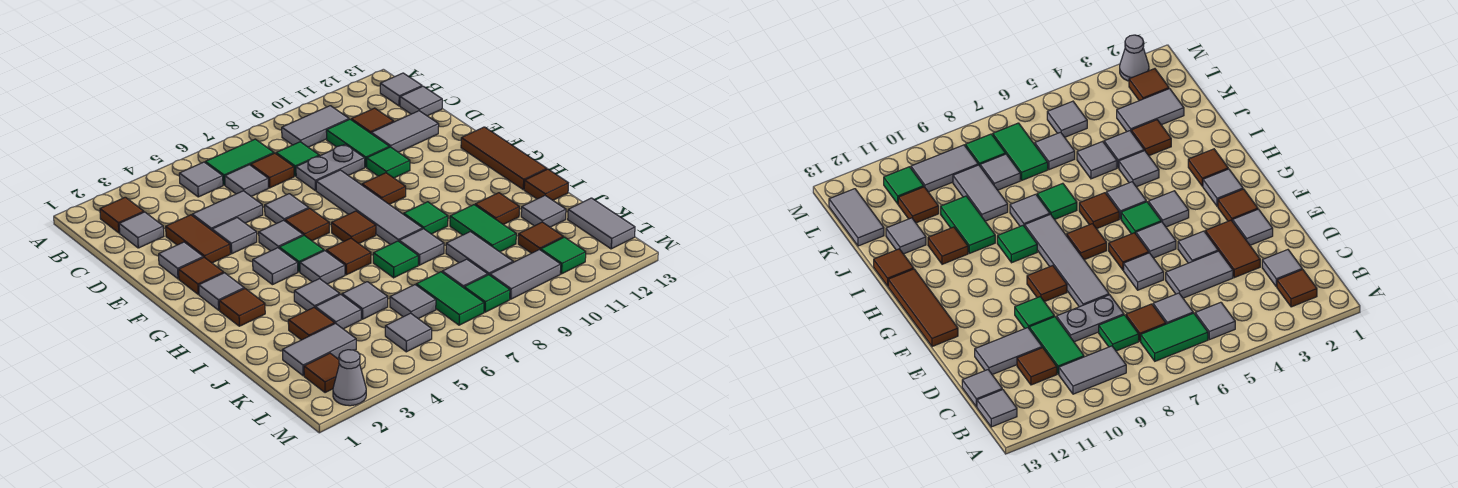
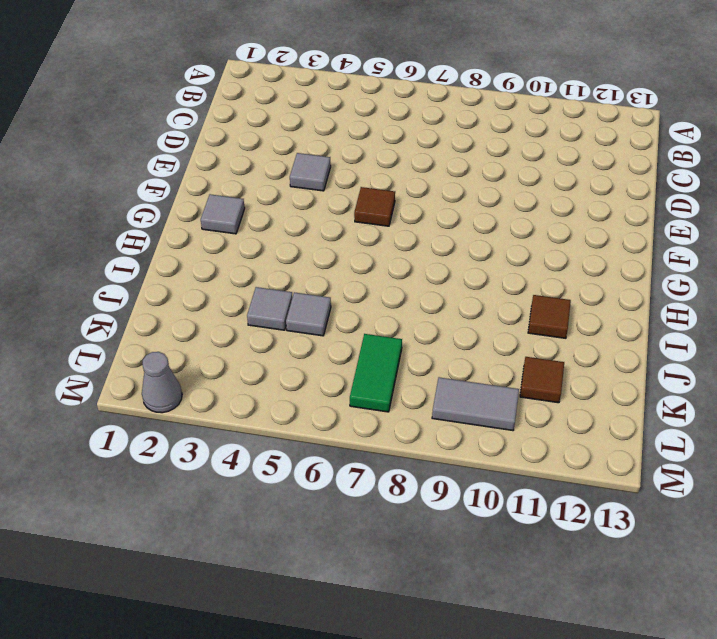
none -> brown tile B2 level 1
none -> grey tile B5 level 1
none -> green tile B6:B7 level 1
none -> grey tile B9:B10 level 1

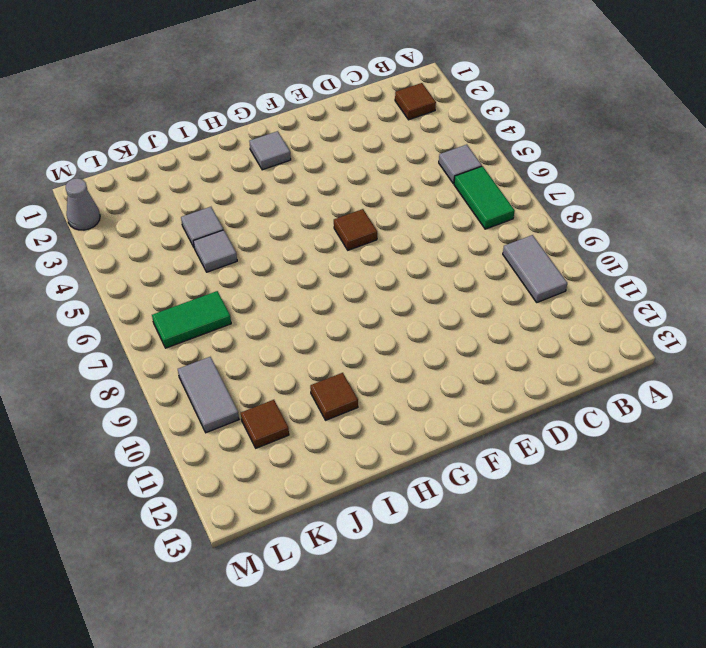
none -> grey tile B13 level 1
none -> grey tile C2 level 1
none -> grey tile C6 level 1
none -> brown tile C7 level 1

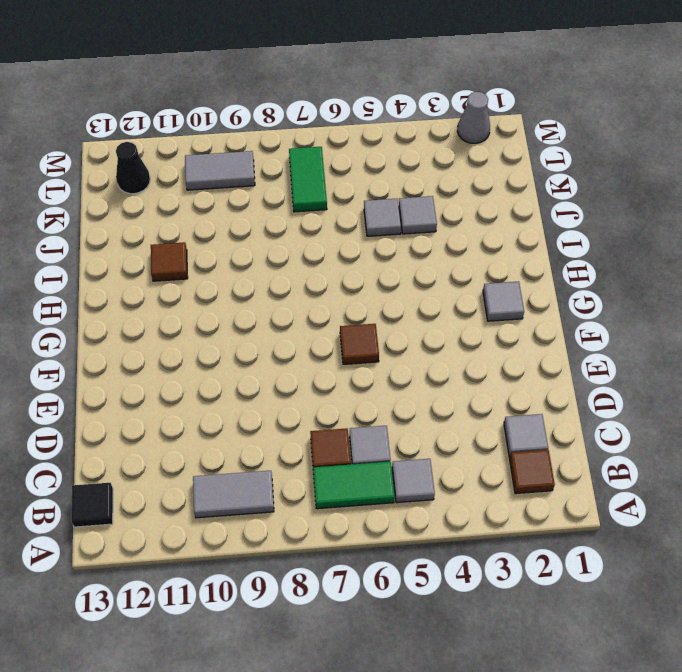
black tile B13 level 1 -> grey tile B13 level 1
black cone L12 level 1 -> none
none -> green tile C8 level 1
none -> green tile C10:D10 level 1
none -> brown tile C11 level 1
none -> grey tile C13 level 1

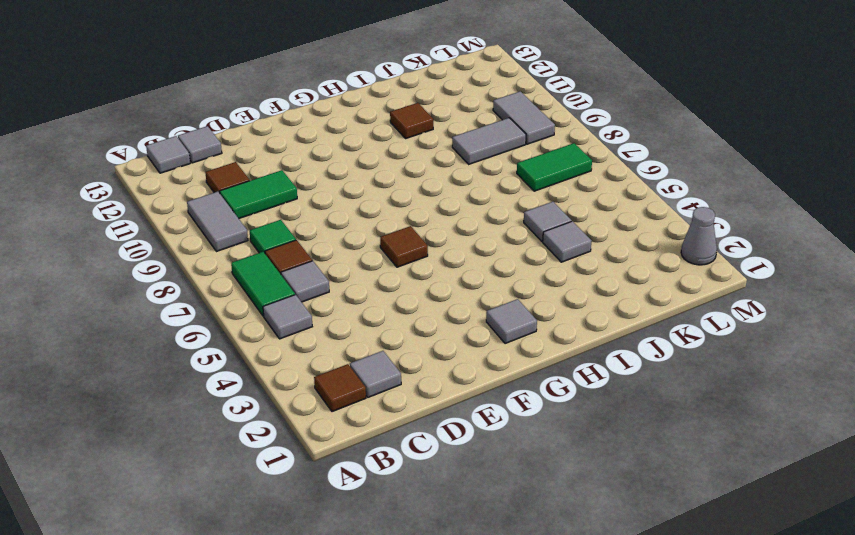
none -> brown tile D3:E3 level 1
none -> grey tile D4:D5 level 1
none -> grey plate D8:D9 level 1
none -> grey tile D11:D12 level 1

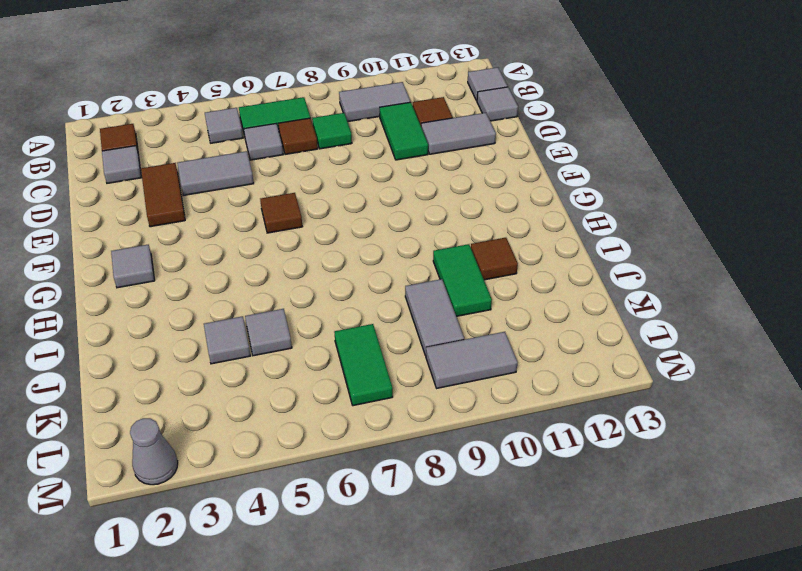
none -> grey plate D8:D9 level 1
none -> grey tile E2 level 1
none -> grey tile E4 level 1
none -> grey tile E6 level 1

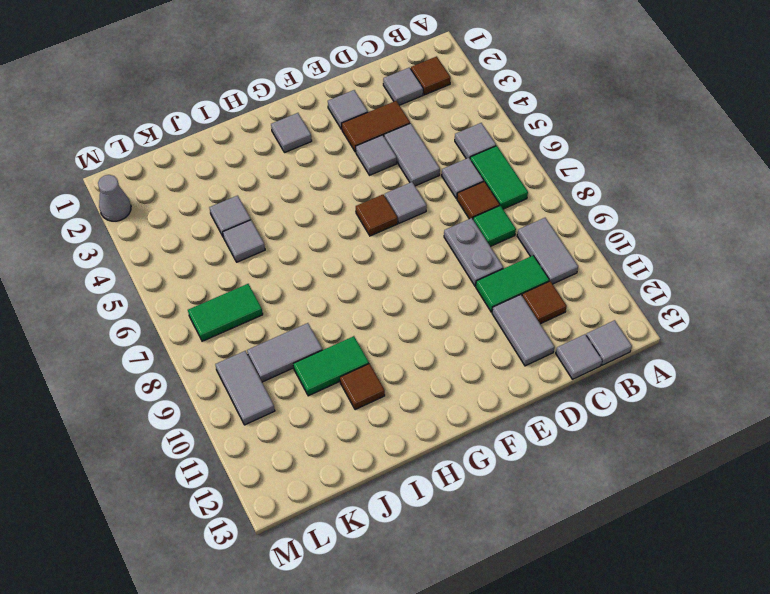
none -> grey tile E8:H8 level 1
none -> green tile E10 level 1
none -> brown tile F2 level 1
none -> grey tile F5 level 1

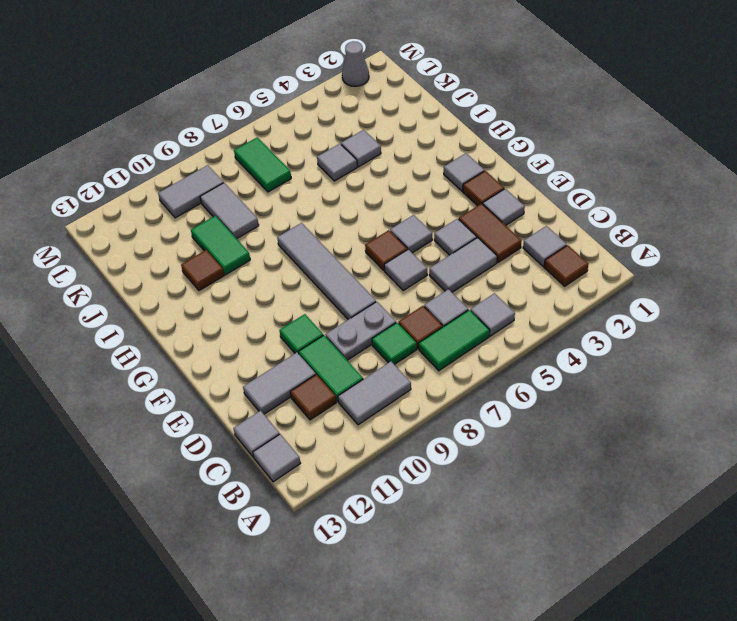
none -> brown tile F9 level 1
none -> brown tile F13:H13 level 1
none -> grey tile G4 level 1
none -> green tile G5 level 1

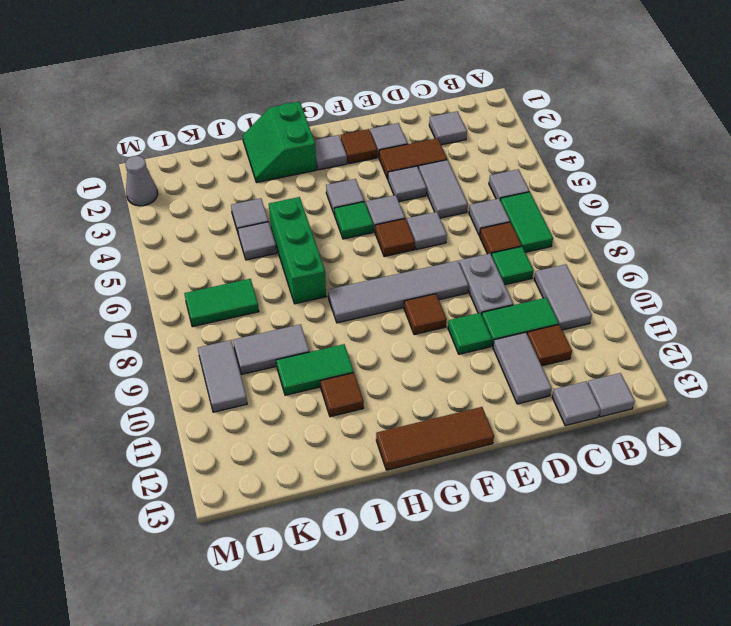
green slope H1:I2 level 1 top H -> brown tile H2 level 1
green brick I5:I7 level 1 -> green tile I7 level 1
none -> brown tile B2 level 1
none -> brown tile G7 level 1
none -> grey tile H5 level 1
none -> brown tile H6 level 1

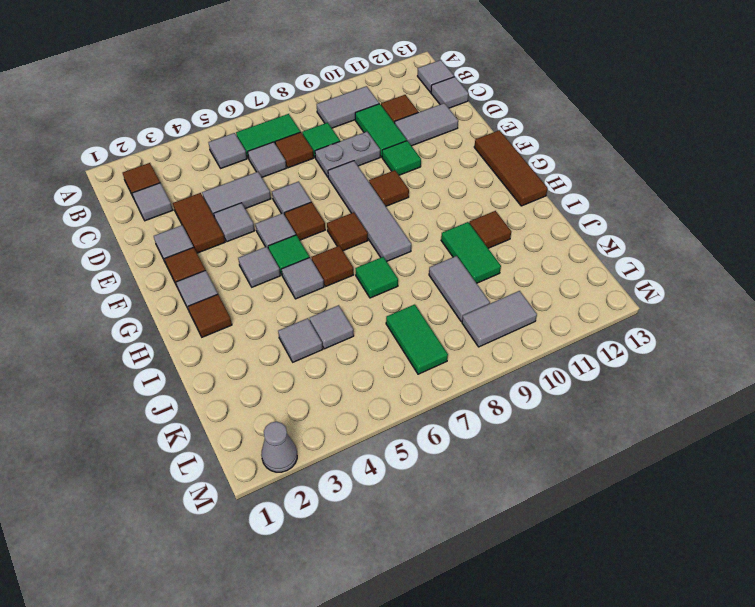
none -> green tile H9 level 1
none -> grey tile I4 level 1
none -> grey tile I8 level 1
none -> brown tile I13 level 1

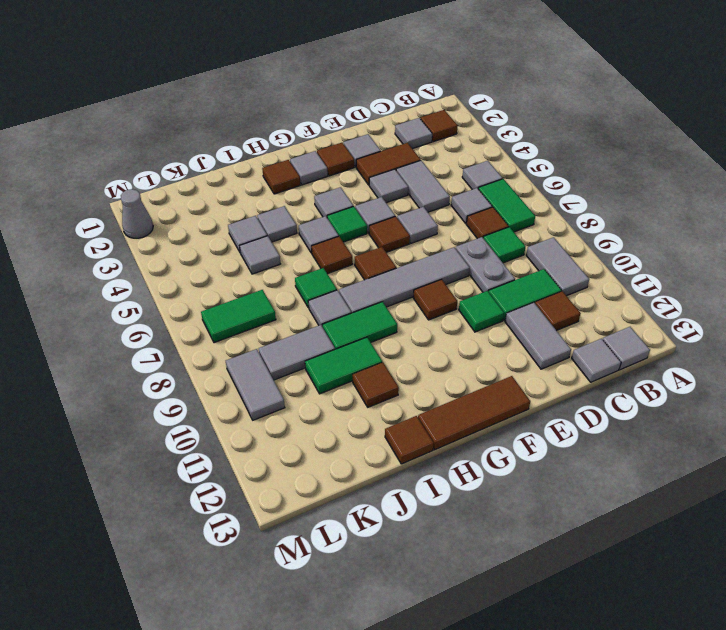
green tile H9:I9 level 1 -> green tile H9 level 1
none -> brown tile J3 level 1
none -> grey tile J12 level 1
none -> grey tile K2:K3 level 1
none -> grey tile K6 level 1

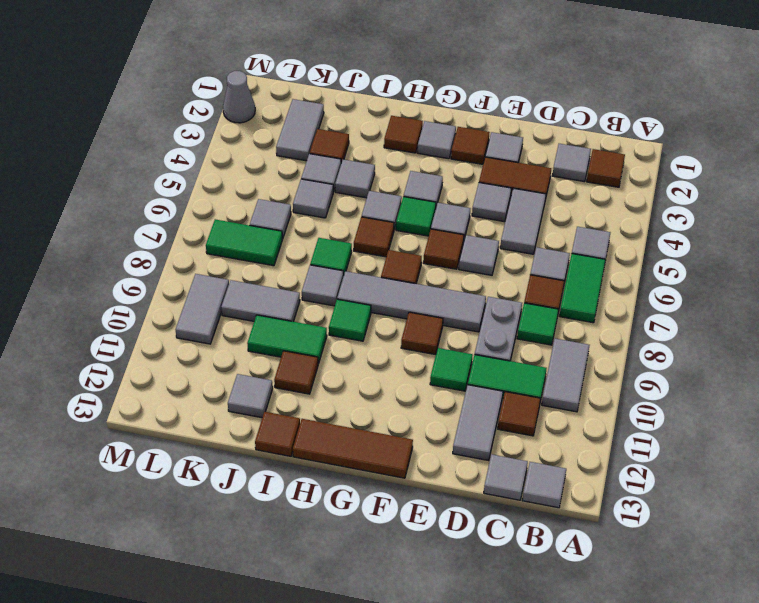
none -> grey tile K8 level 1
none -> brown tile K11 level 1
none -> grey tile K13:L13 level 1
none -> brown tile L2 level 1

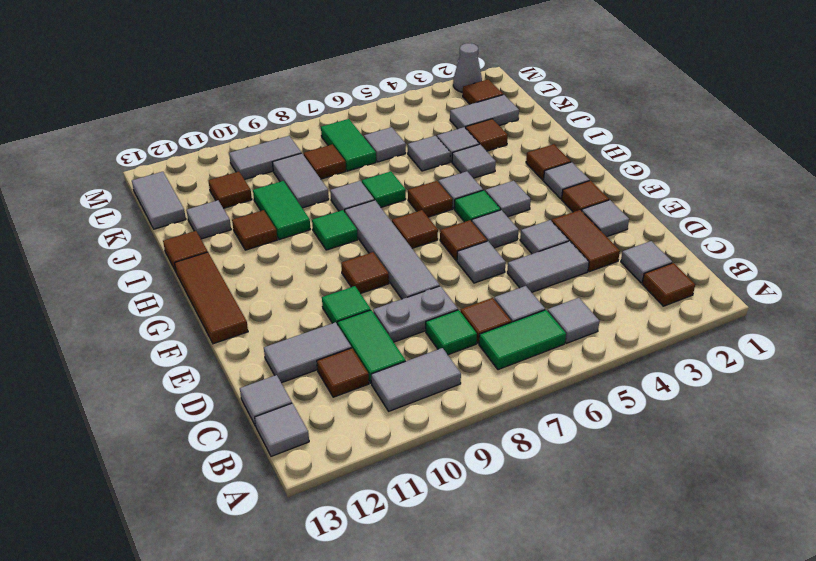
brown tile K8 level 1 -> grey tile K8 level 1
none -> grey tile L5 level 1
none -> green tile L8 level 1
none -> green tile L11 level 1

